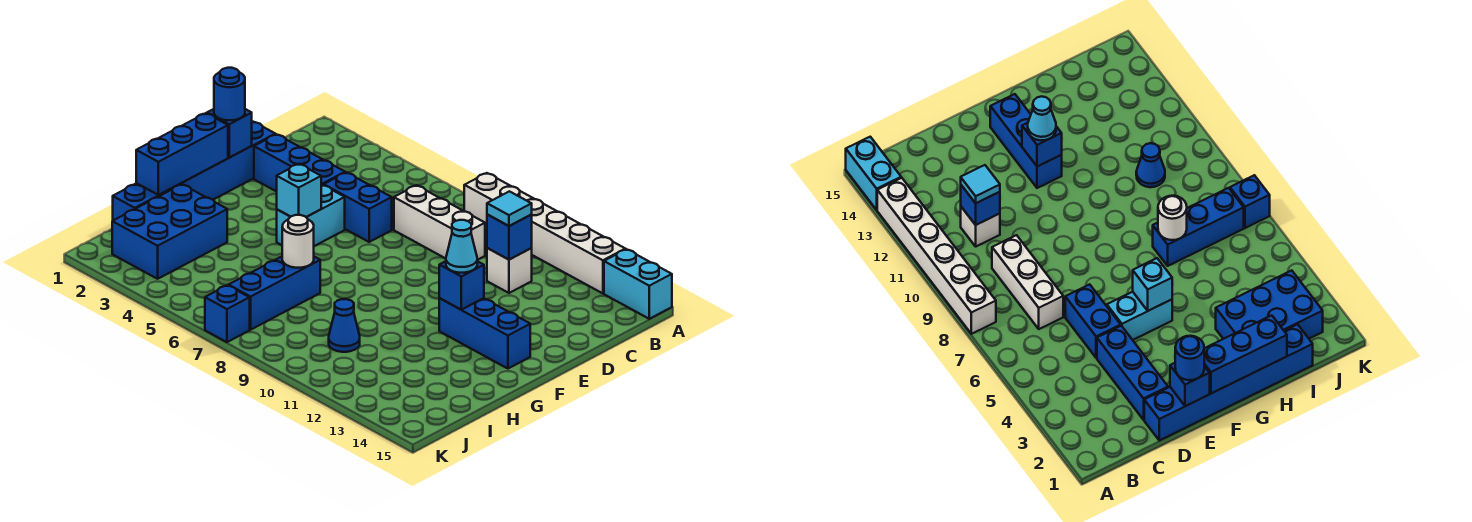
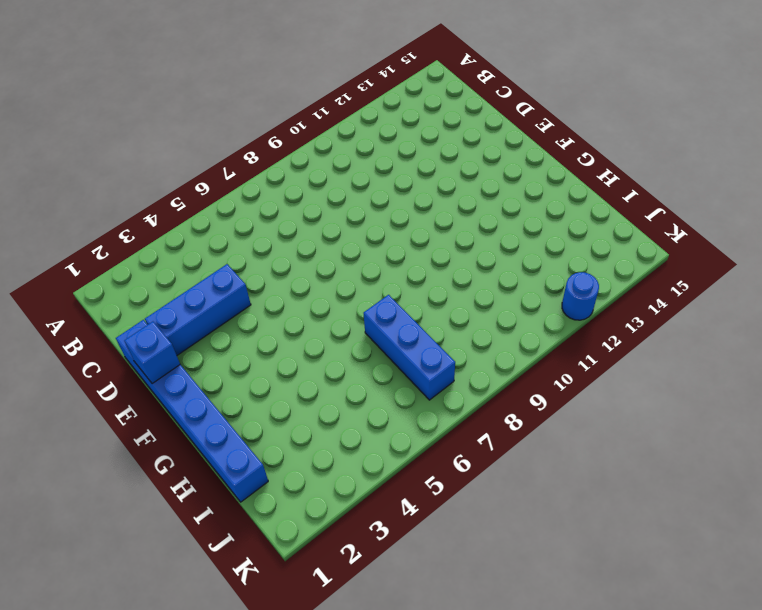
blue round brick K12 level 1 -> blue round brick E1 level 3
none -> white brick A8:A13 level 1
none -> cyan brick A14:A15 level 1
none -> white brick C7:C9 level 1

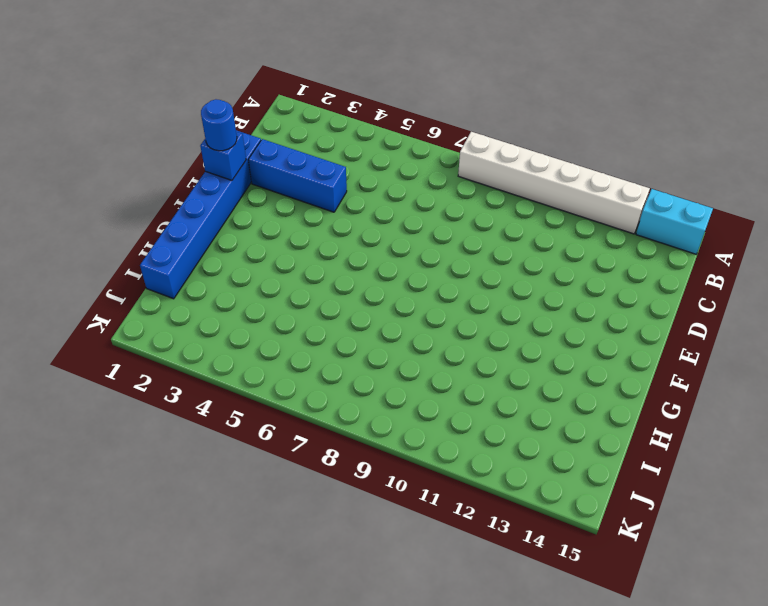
none -> white brick C7:C9 level 1
none -> white brick C11 level 1
none -> blue brick D5:D6 level 1

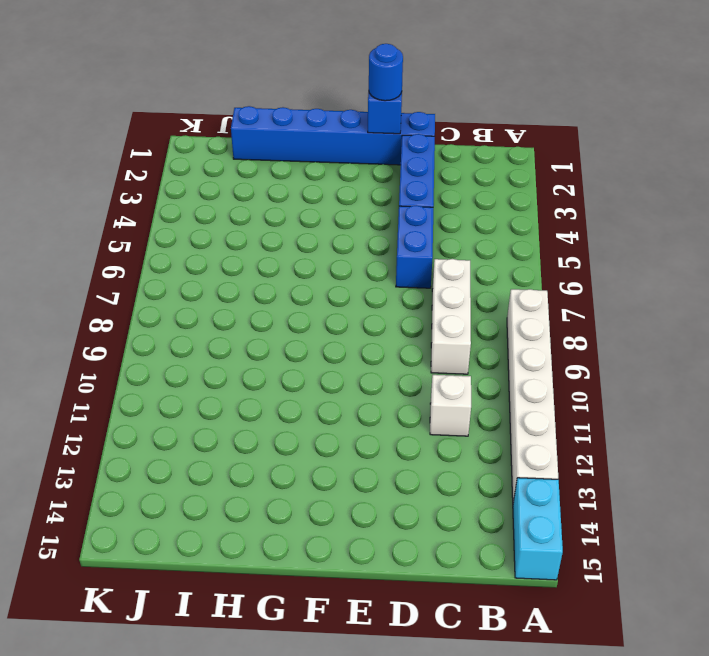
none -> cyan brick E5:F5 level 1
none -> blue brick F12:F14 level 1
none -> blue brick H2:J3 level 1

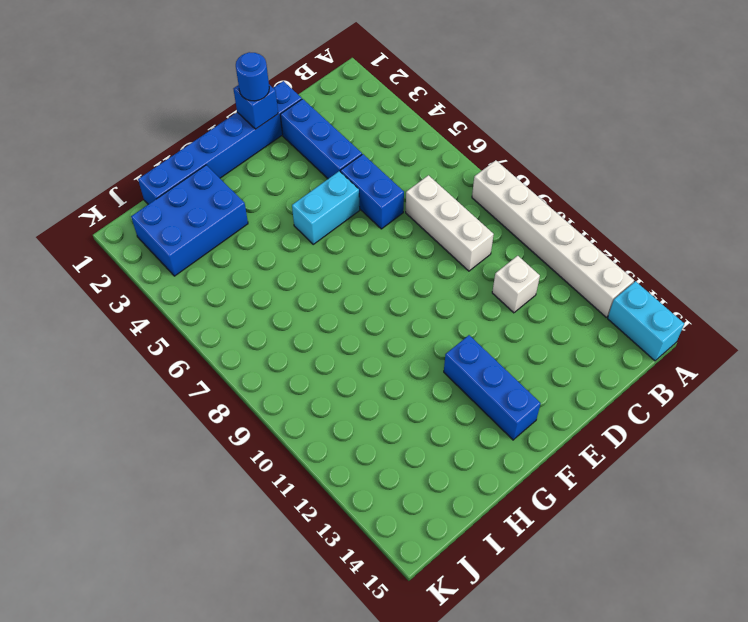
none -> blue brick H7:J7 level 1
none -> blue cone I10 level 1
none -> blue brick K7 level 1

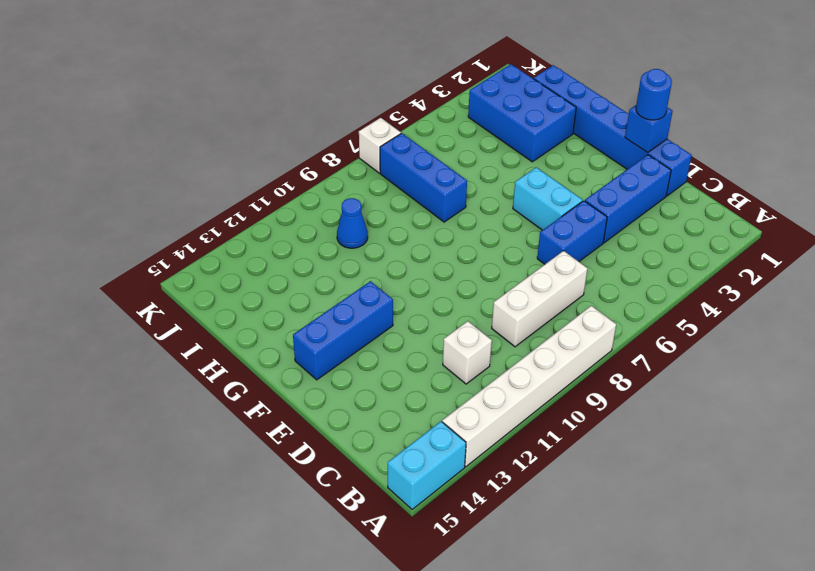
white brick K7 level 1 -> blue brick K7 level 1
none -> blue brick C11 level 2
none -> blue brick F1:H1 level 2
none -> cyan brick F5 level 2

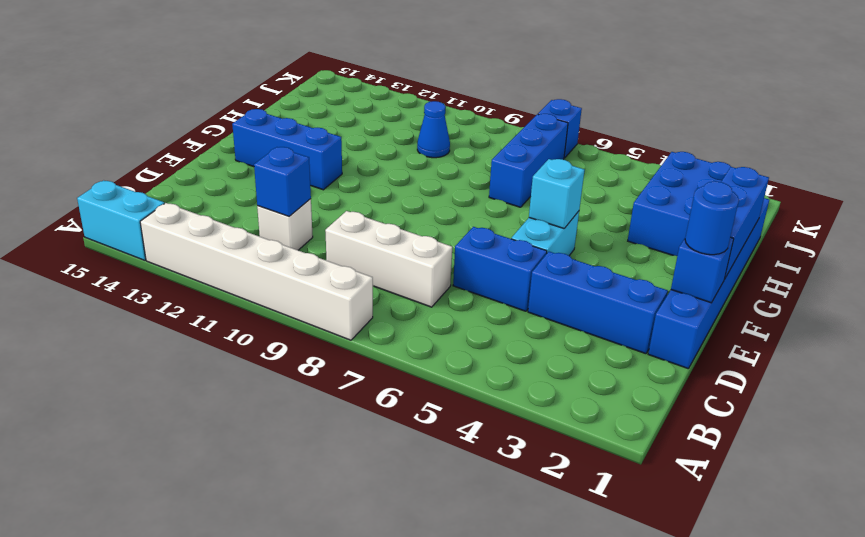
none -> blue brick F12 level 2
none -> white round brick H7 level 2
none -> cyan tile C11 level 3

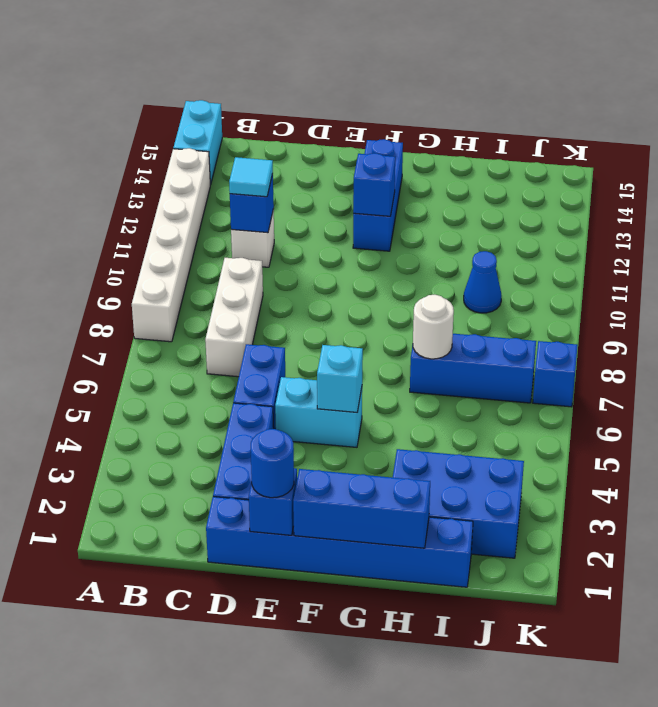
none -> cyan cone F12 level 3

